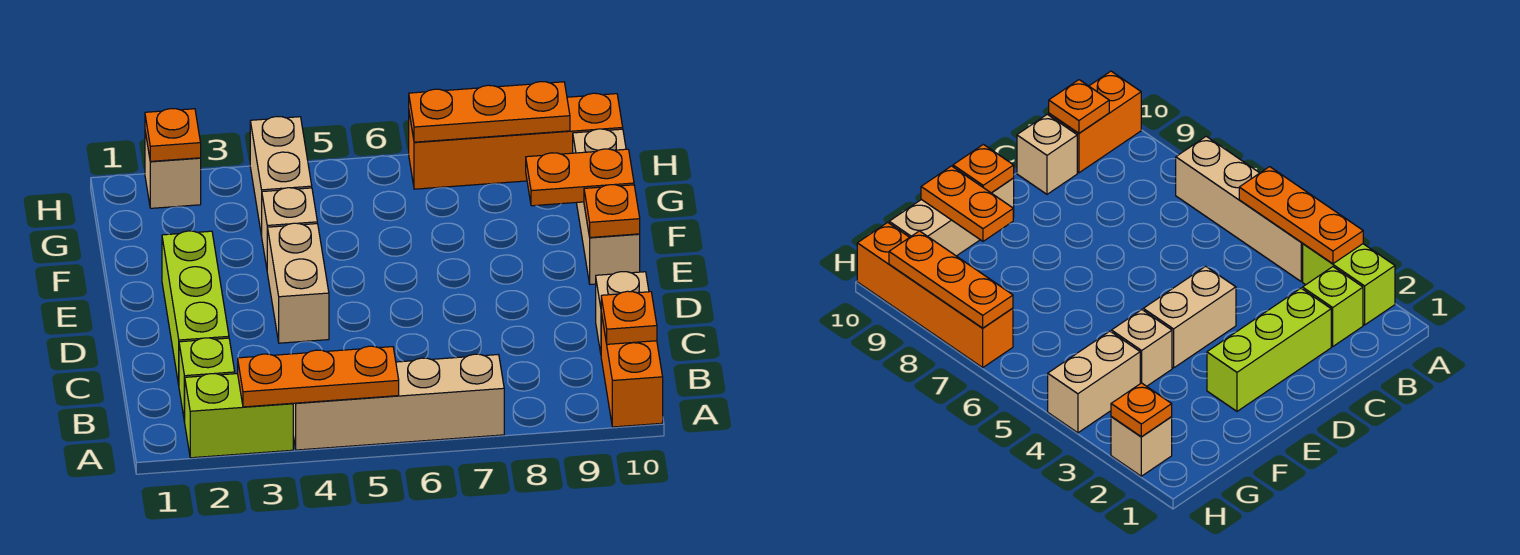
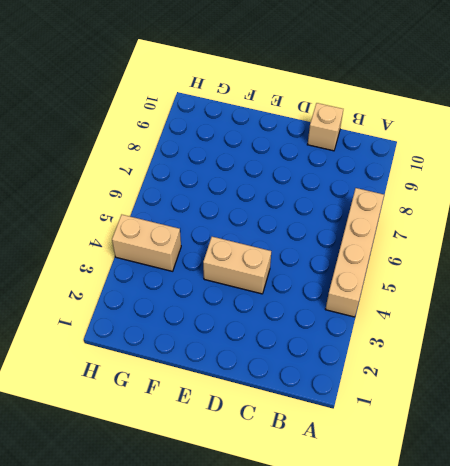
none -> lime brick A2:A3 level 1
none -> orange brick A10:B10 level 1
none -> lime brick B2 level 1

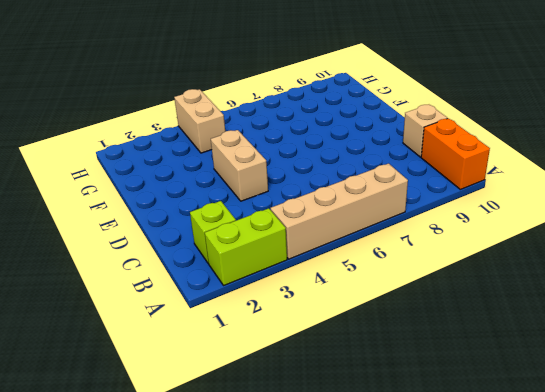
none -> lime brick C2:E2 level 1
none -> tan brick E10:G10 level 1
none -> tan brick F4 level 1

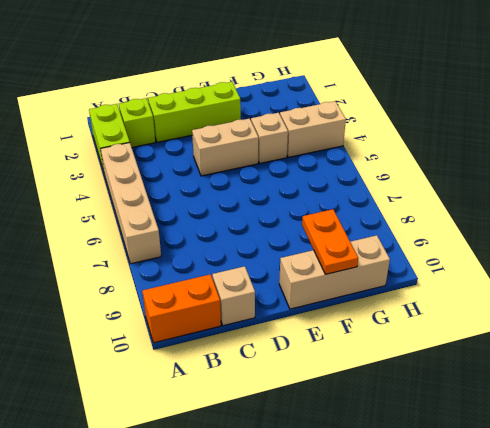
none -> tan brick H2 level 1
none -> orange brick H7:H10 level 1
none -> orange plate A3:A5 level 2

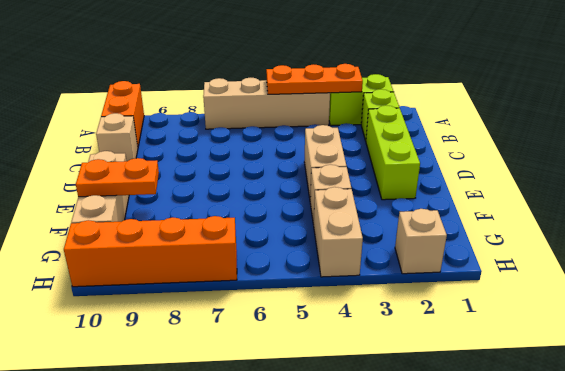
none -> orange plate B10 level 2
none -> orange plate E10 level 2
none -> orange plate H2 level 2

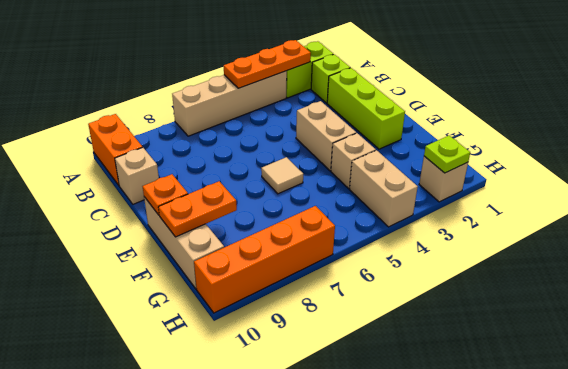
tan tile E6 level 1 -> none
lime plate H2 level 2 -> orange plate H2 level 2
none -> orange plate B10 level 2
none -> orange plate H7:H9 level 2

